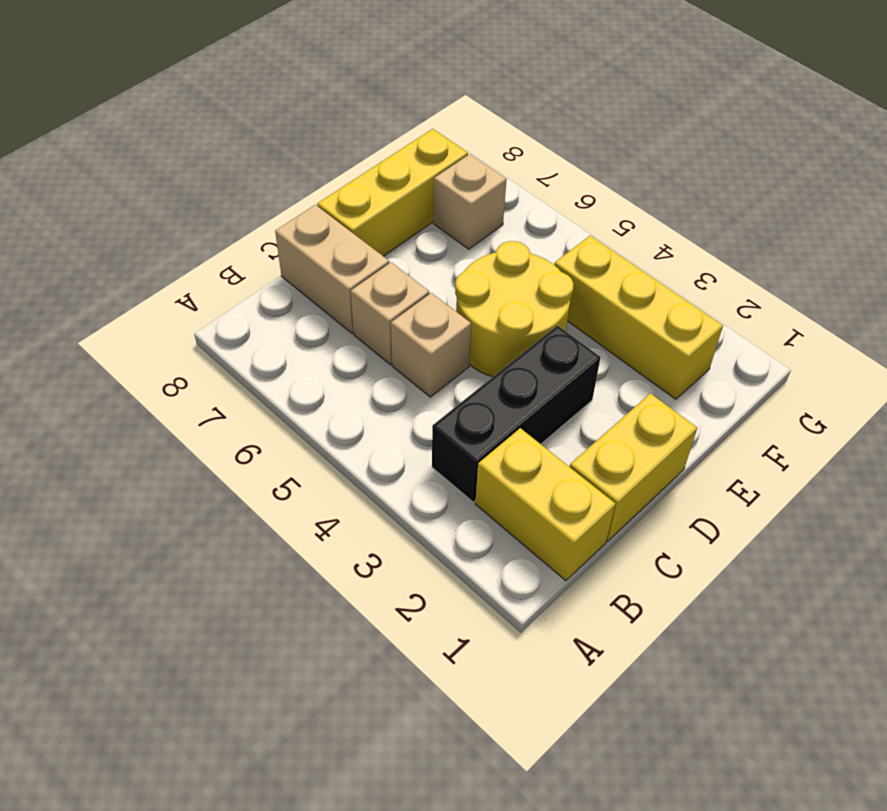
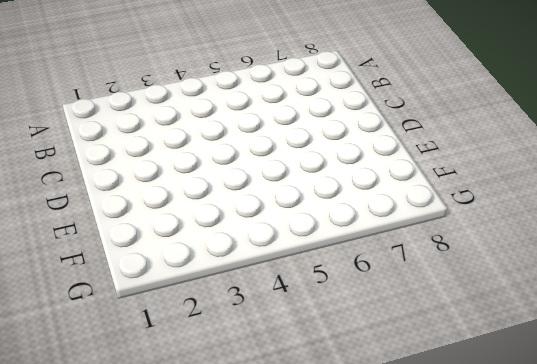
none -> yellow brick B1:B2 level 1
none -> black brick B3:D3 level 1

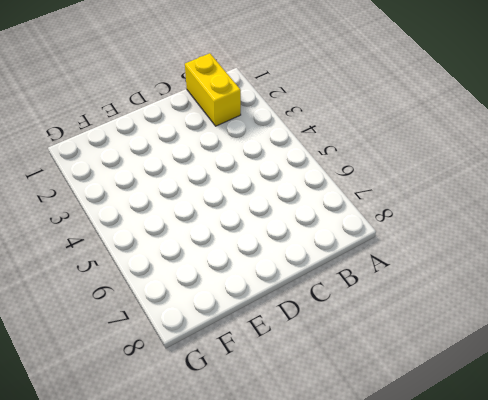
none -> black brick B3:D3 level 1
none -> yellow brick C1:D1 level 1

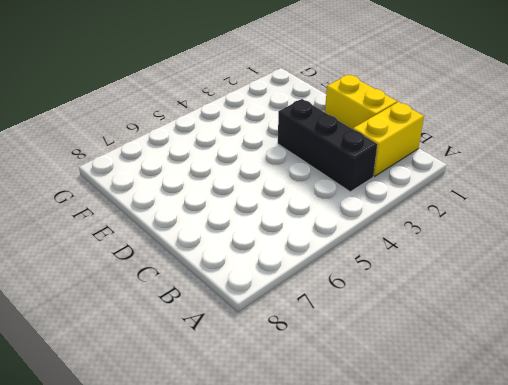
none -> tan brick C5 level 1
none -> tan brick C6 level 1

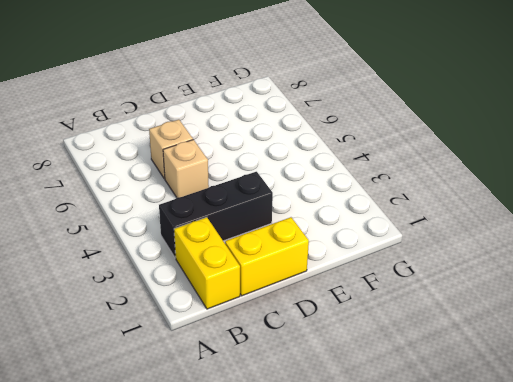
none -> tan brick C7:C8 level 1
none -> yellow round brick D4:E5 level 1

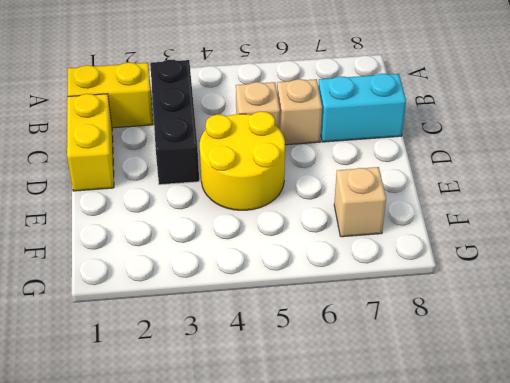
cyan brick C7:C8 level 1 -> tan brick C7:C8 level 1
none -> yellow brick D8:F8 level 1
none -> yellow brick F2:F4 level 1

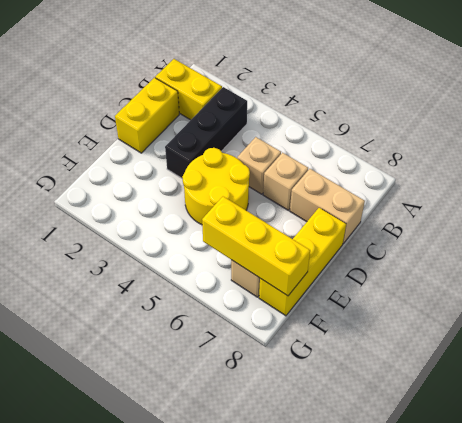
yellow brick F6:F8 level 2 -> yellow brick F2:F4 level 1

